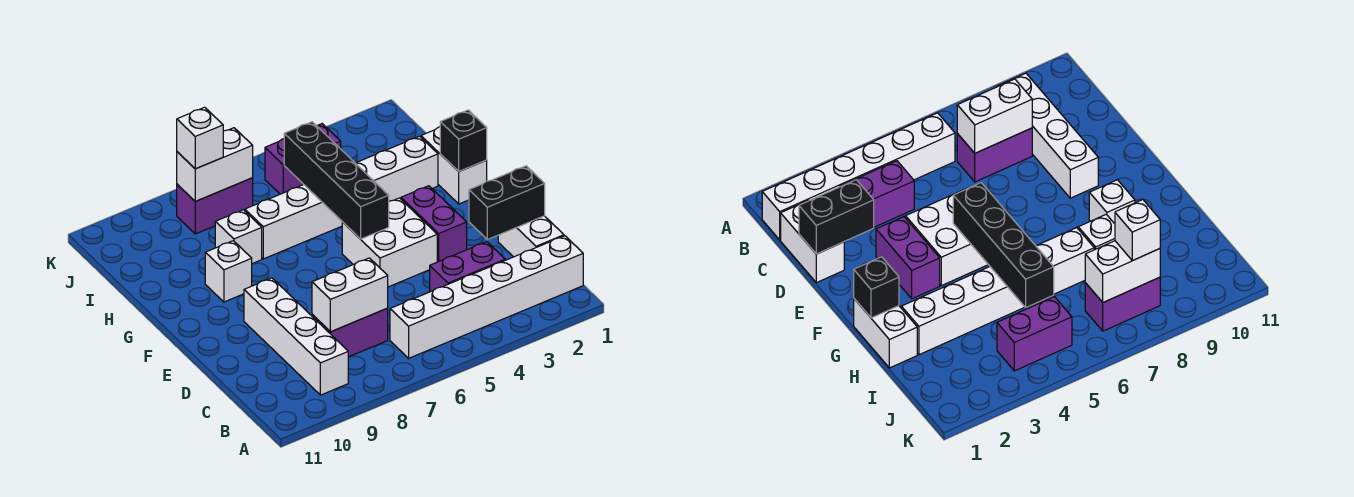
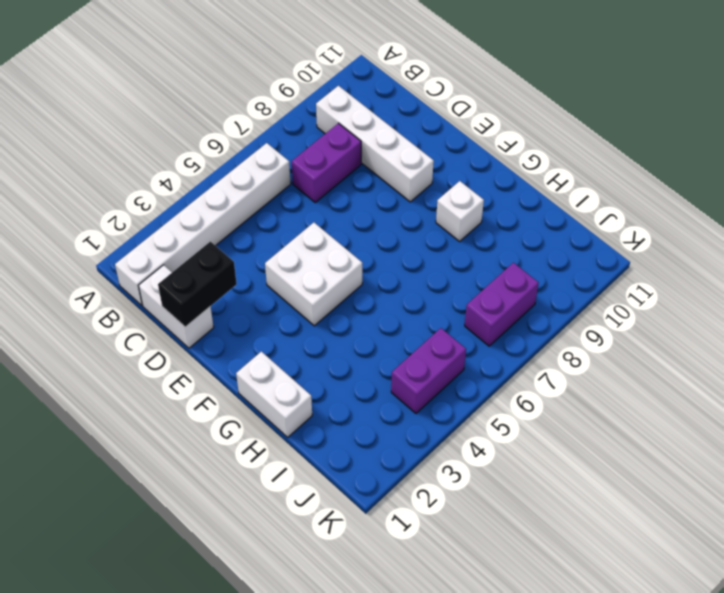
none -> purple brick C3:C4 level 1
none -> purple brick E3:F3 level 1
none -> white brick H2:H7 level 1

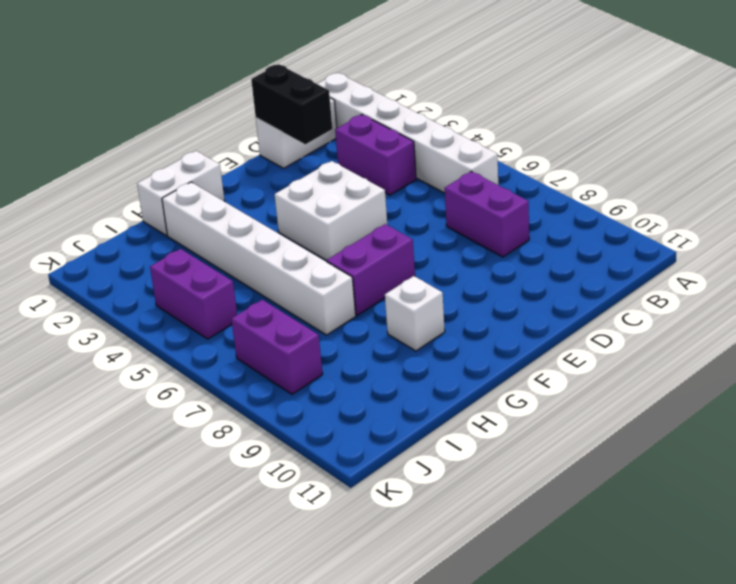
purple brick F7:G7 level 1 -> purple brick E3:F3 level 1
none -> white brick B9:E9 level 1
none -> white brick H8 level 1
none -> white brick C7:C8 level 2

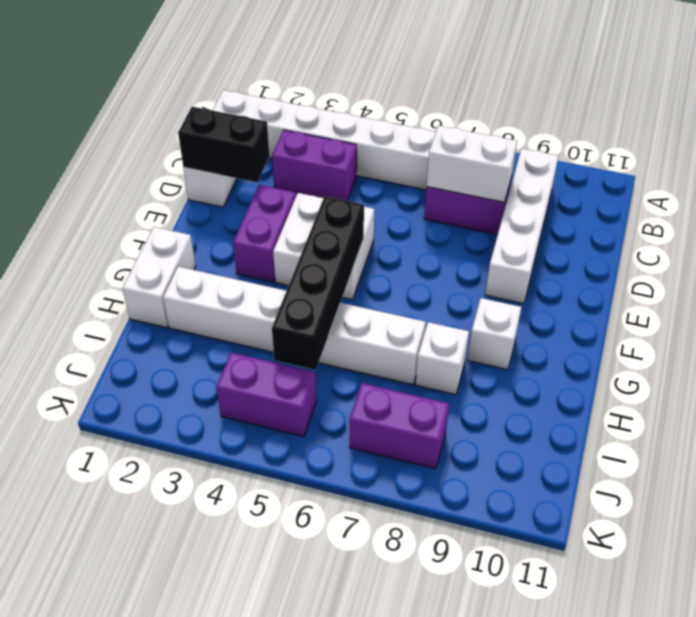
none -> black brick G1 level 2
none -> white brick J7:J8 level 2
none -> white brick J8 level 3

